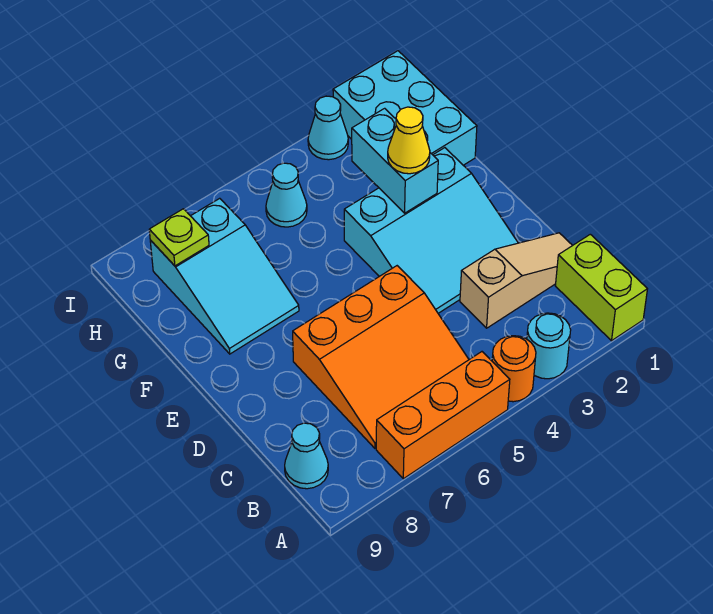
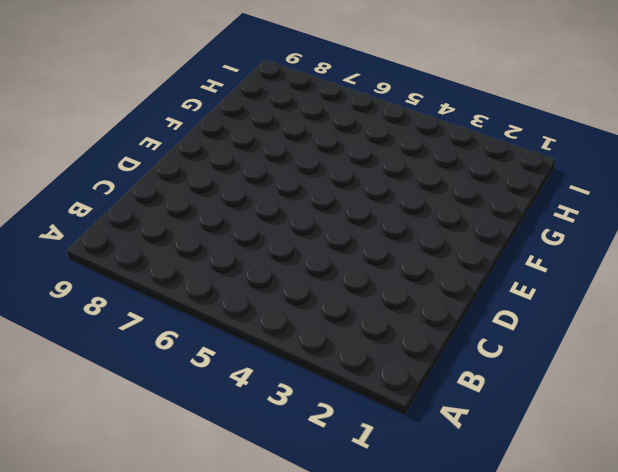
none -> lime brick A1:B1 level 1
none -> cyan round brick A3 level 1
none -> orange round brick A4 level 1

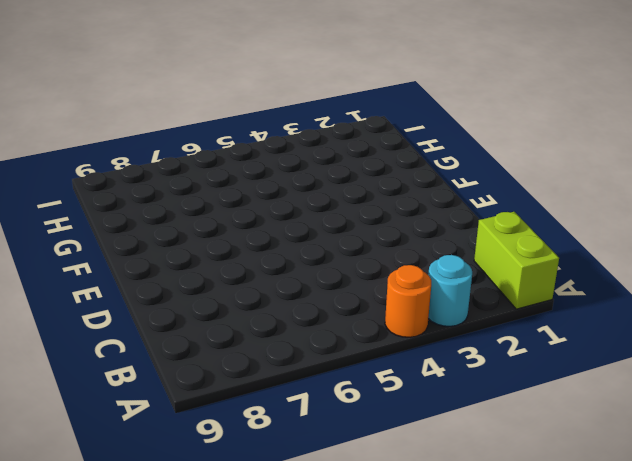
none -> orange brick A5:A7 level 1
none -> orange slope B5:D7 level 1 top D
none -> cyan cone B9 level 1

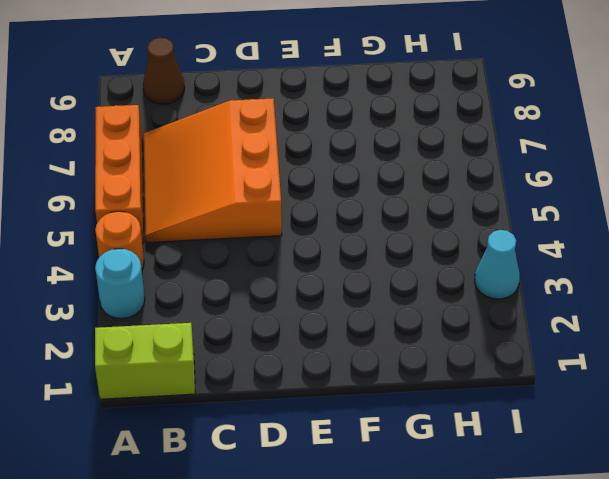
brown cone B9 level 1 -> cyan cone B9 level 1
none -> tan slope C1:C3 level 1 top 3
none -> cyan slope D2:F4 level 1 top F
none -> cyan slope F7:H8 level 1 top H

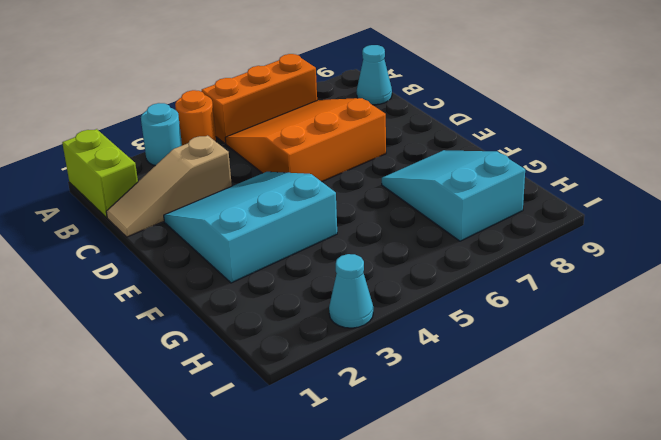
none -> cyan brick G1:I2 level 1
none -> cyan cone H5 level 1
none -> cyan brick F3:G3 level 2

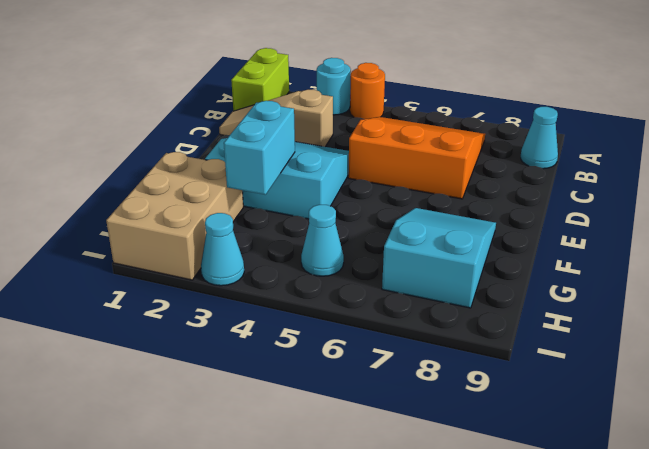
tan brick G1:I2 level 1 -> cyan brick G1:I2 level 1
none -> orange brick A5:A7 level 1
none -> lime plate H8 level 2
none -> yellow cone F3 level 3

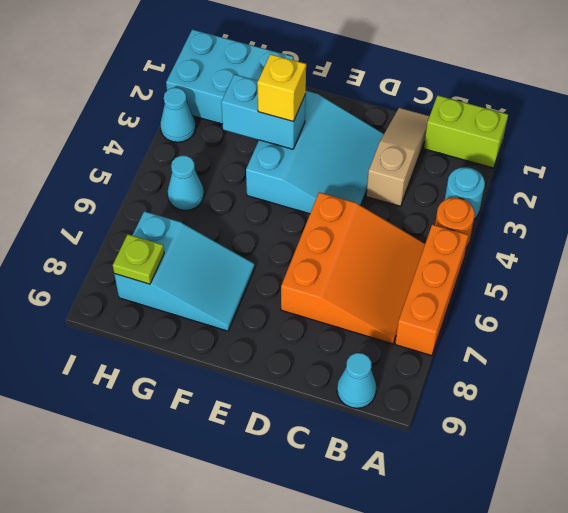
yellow brick F3 level 3 -> yellow cone F3 level 3

